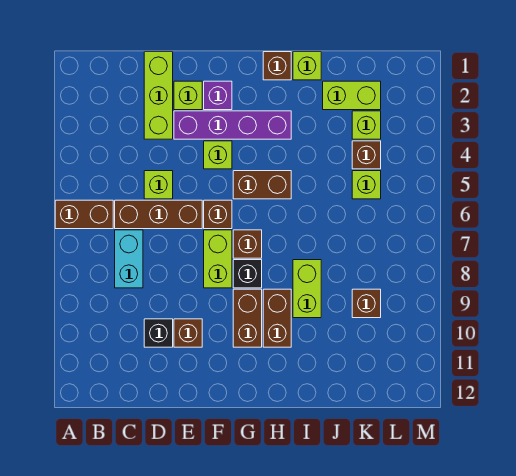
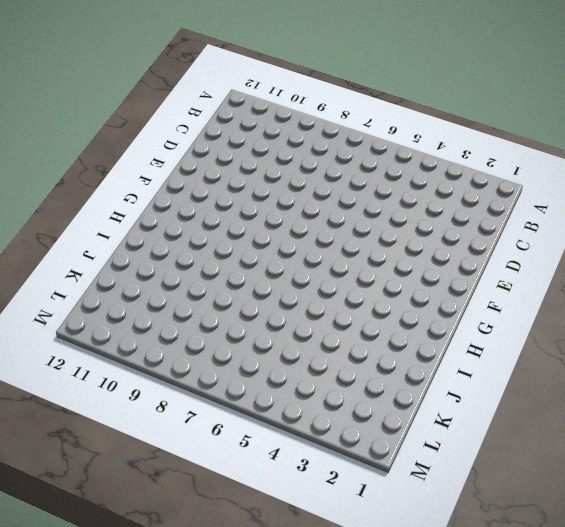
none -> brown brick A6:B6 level 1
none -> brown brick C6:E6 level 1
none -> cyan brick C7:C8 level 1

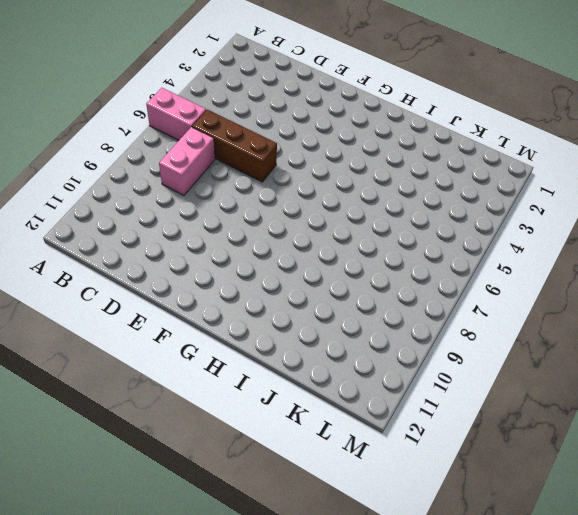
pink brick A6:B6 level 1 -> brown brick A6:B6 level 1
pink brick C7:C8 level 1 -> cyan brick C7:C8 level 1
none -> lime brick D1:D3 level 1
none -> lime brick D5 level 1
none -> black brick D10 level 1

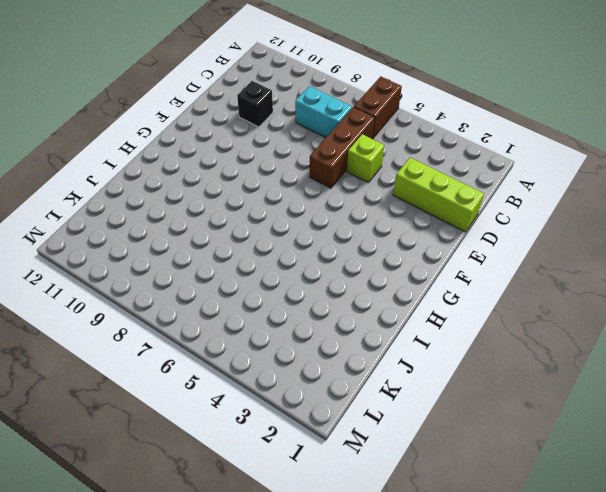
none -> lime brick E2 level 1
none -> purple brick E3:H3 level 1
none -> brown brick E10 level 1

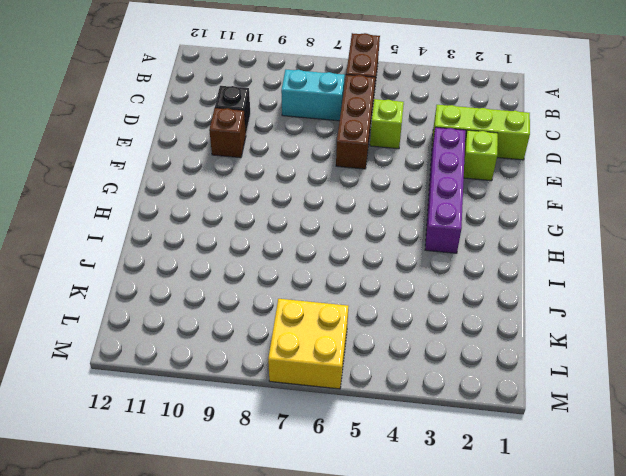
yellow brick L6:M7 level 1 -> none
none -> purple brick F2 level 1
none -> lime brick F4 level 1
none -> brown brick F6 level 1

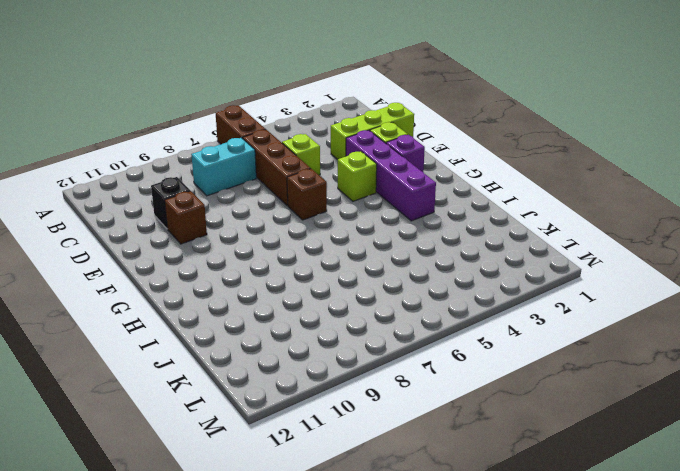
none -> lime brick F7:F8 level 1
none -> brown brick G5:H5 level 1
none -> brown brick G7 level 1

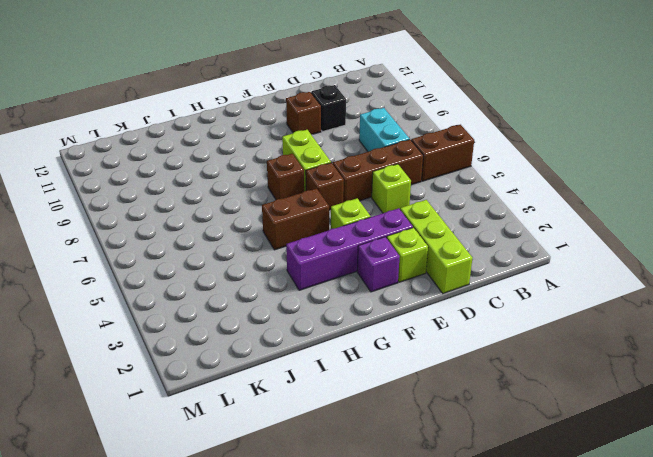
none -> black brick G8 level 1
none -> brown brick G9:G10 level 1
none -> brown brick H1 level 1

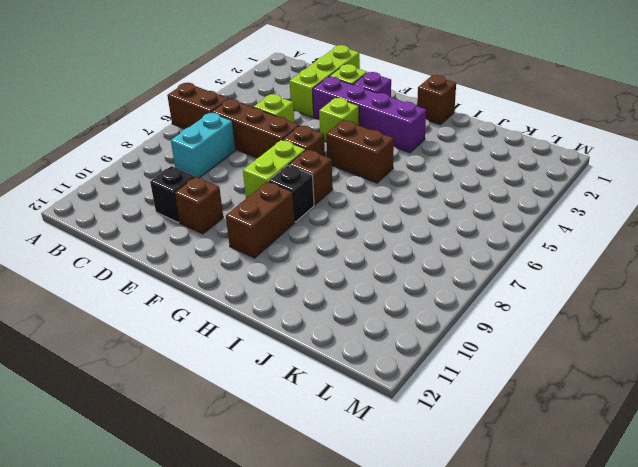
none -> brown brick H9:H10 level 1
none -> lime brick I1 level 1
none -> lime brick I8:I9 level 1

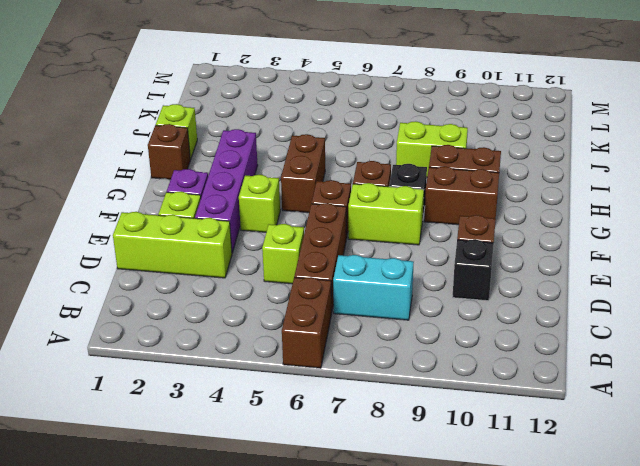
none -> lime brick J2:K2 level 1
none -> lime brick K3 level 1
none -> brown brick K4 level 1

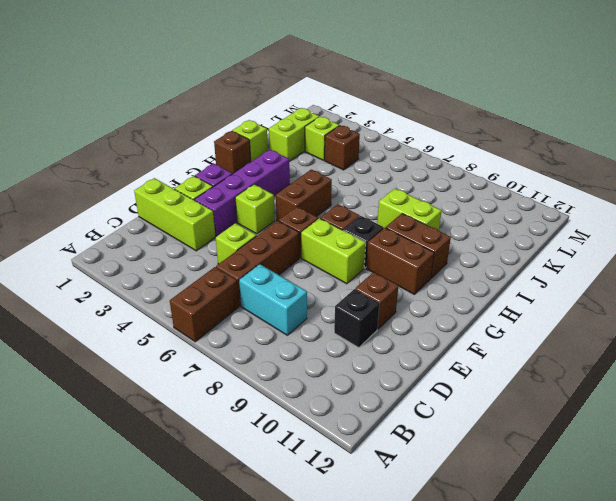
none -> lime brick K5 level 1
none -> brown brick K9 level 1

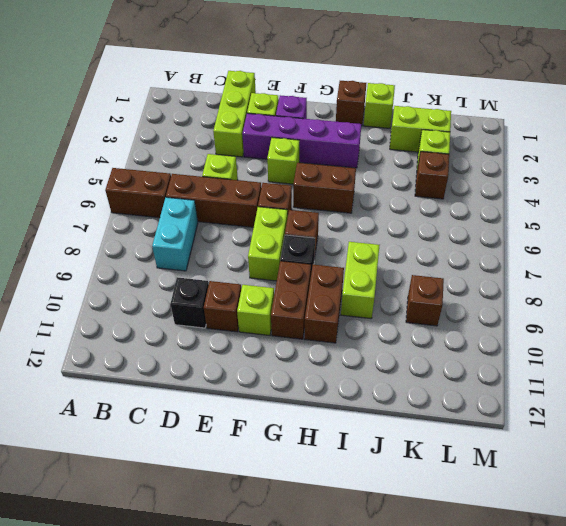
lime brick F10 level 1 -> lime brick K5 level 1

